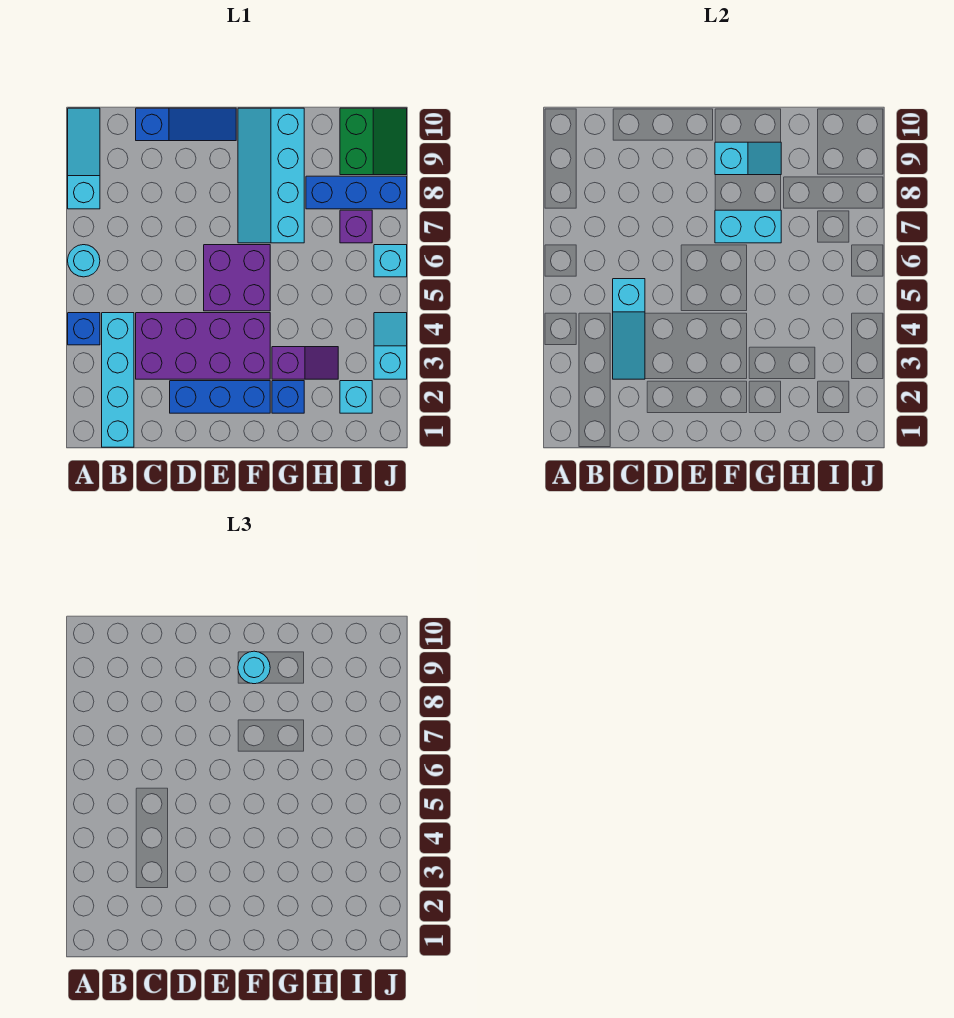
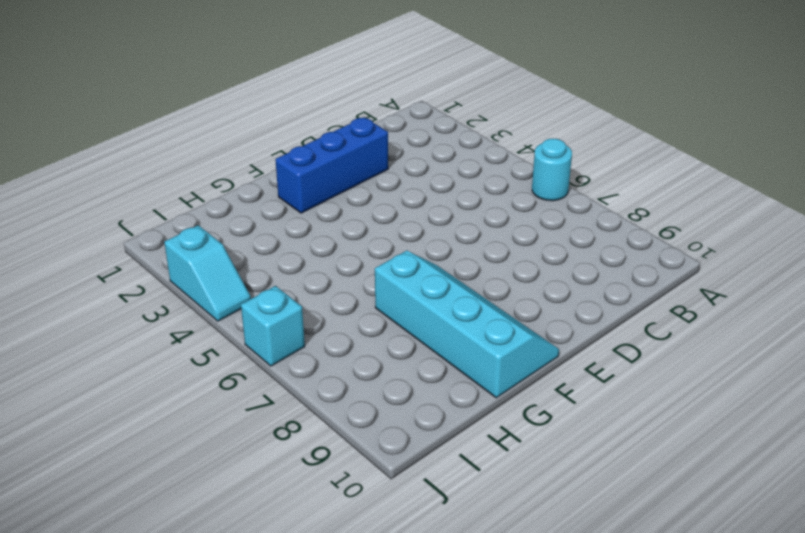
none -> blue brick A4 level 1
none -> cyan slope A8:A10 level 1 top 8
none -> cyan brick B1:B4 level 1

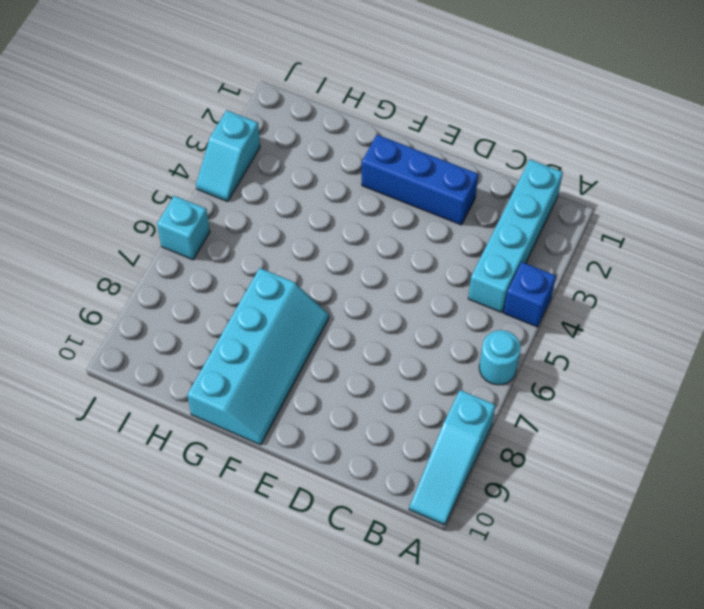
none -> purple brick C3:F4 level 1
none -> blue slope C10:E10 level 1 top C
none -> purple brick E5:F6 level 1

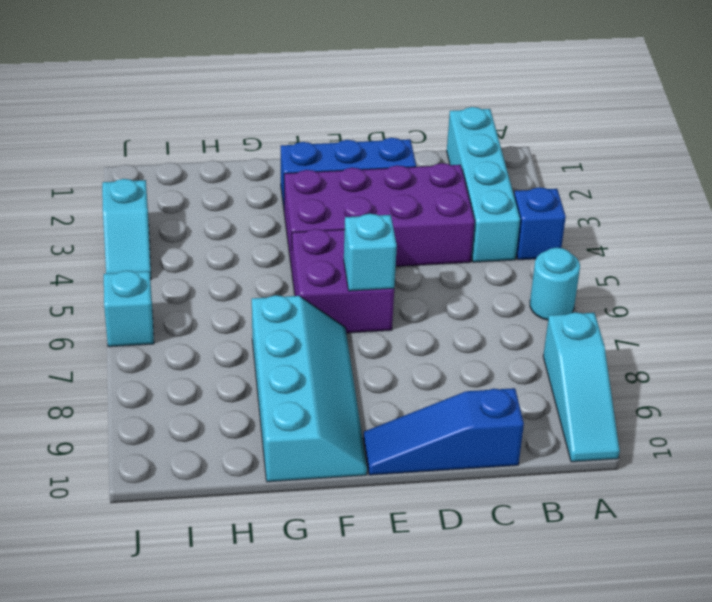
cyan brick E6 level 2 -> cyan brick I2 level 1
none -> blue brick G2 level 1
none -> purple slope G3:H3 level 1 top G
none -> blue brick H8:J8 level 1

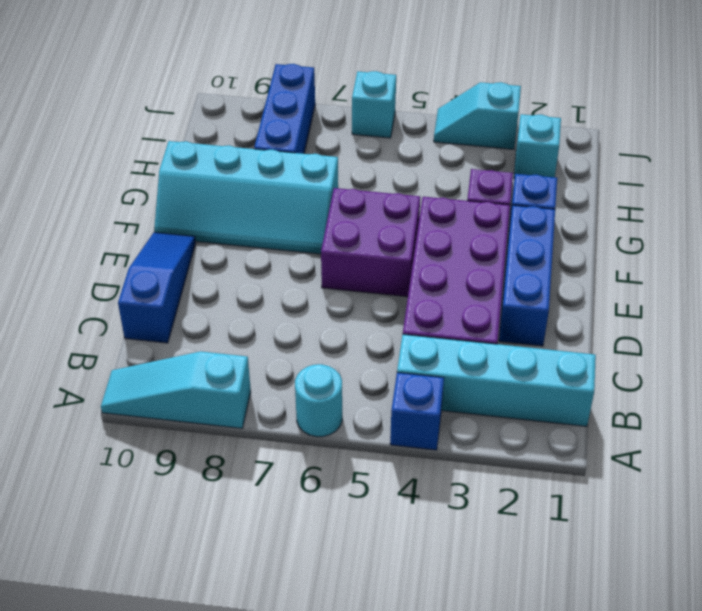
none -> purple brick I7 level 1
none -> green slope I9:J10 level 1 top I
none -> cyan slope C3:C5 level 2 top 5

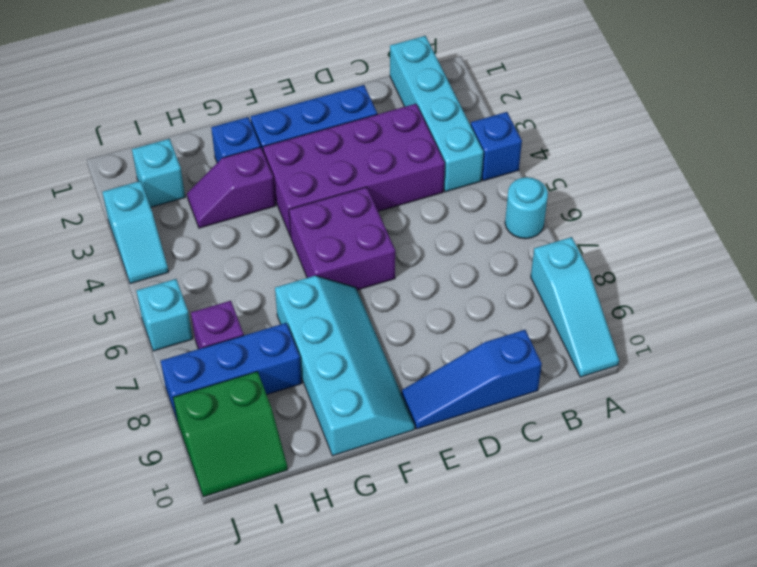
green slope I9:J10 level 1 top 9 -> green slope I9:J10 level 1 top I
none -> cyan slope C3:C5 level 2 top 5
none -> cyan brick F7:G7 level 2
none -> cyan slope F9:G9 level 2 top F

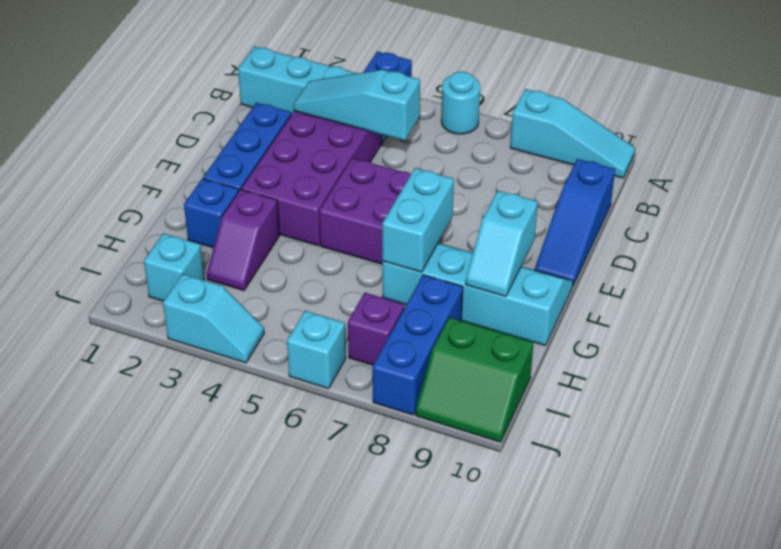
none -> cyan round brick F9 level 3

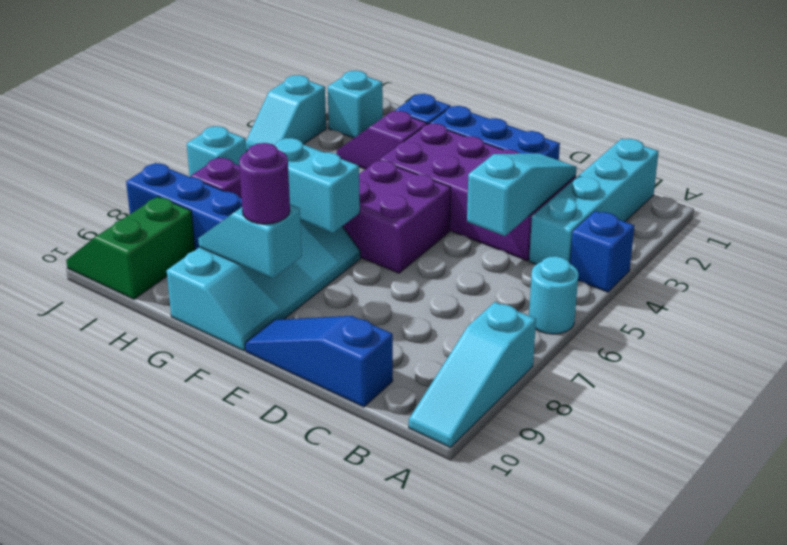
purple round brick F9 level 3 -> cyan round brick F9 level 3

